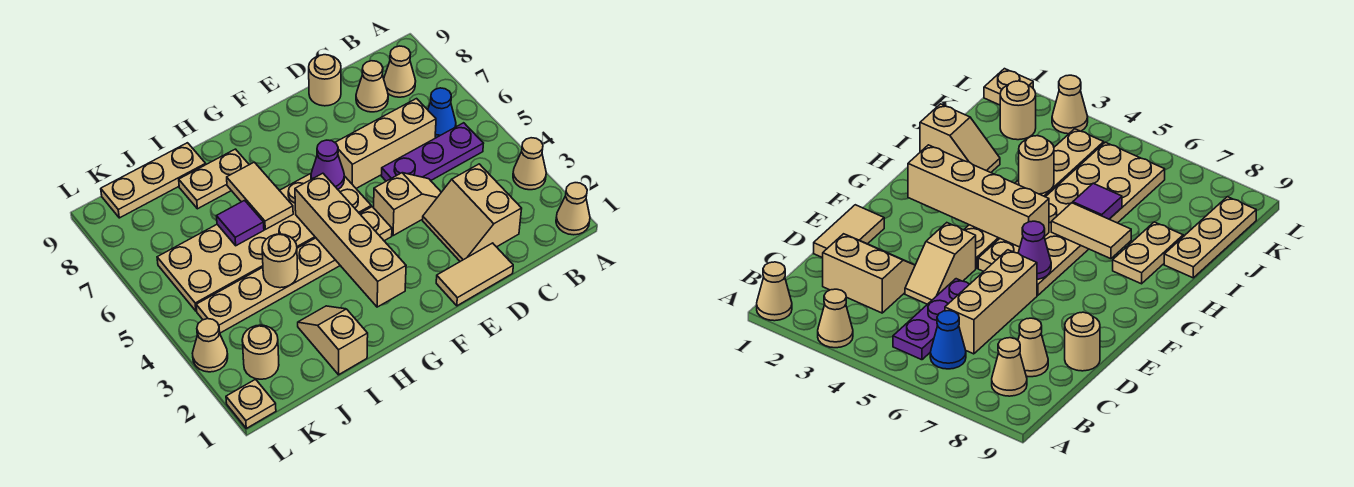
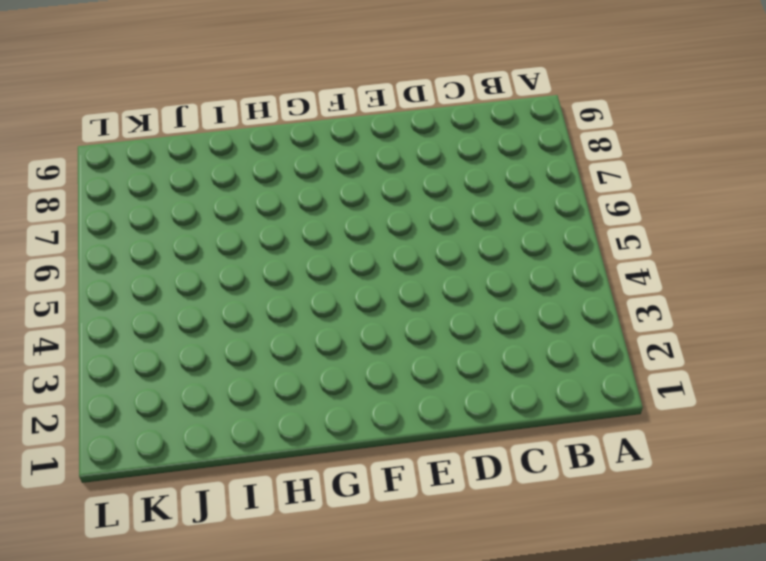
none -> tan cone A1 level 1
none -> tan cone A3 level 1
none -> purple plate B5:D5 level 1

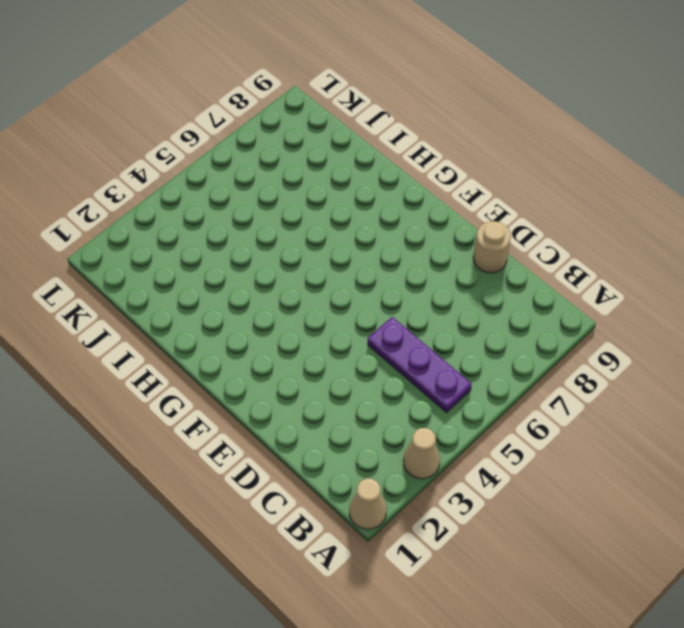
none -> blue cone B6 level 1
none -> tan cone B8 level 1
none -> tan slope C2:D3 level 1 top C

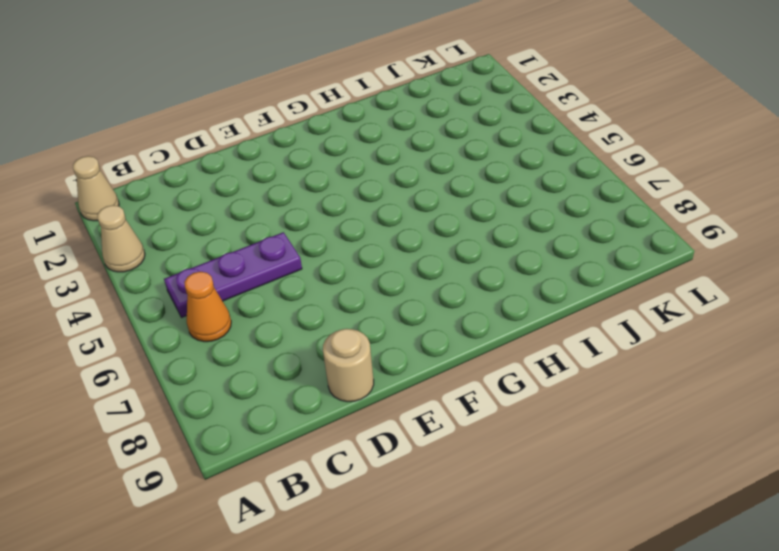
orange cone B6 level 1 -> blue cone B6 level 1
none -> tan cone B8 level 1
none -> tan slope C2:D3 level 1 top C
none -> tan brick C6:E6 level 1

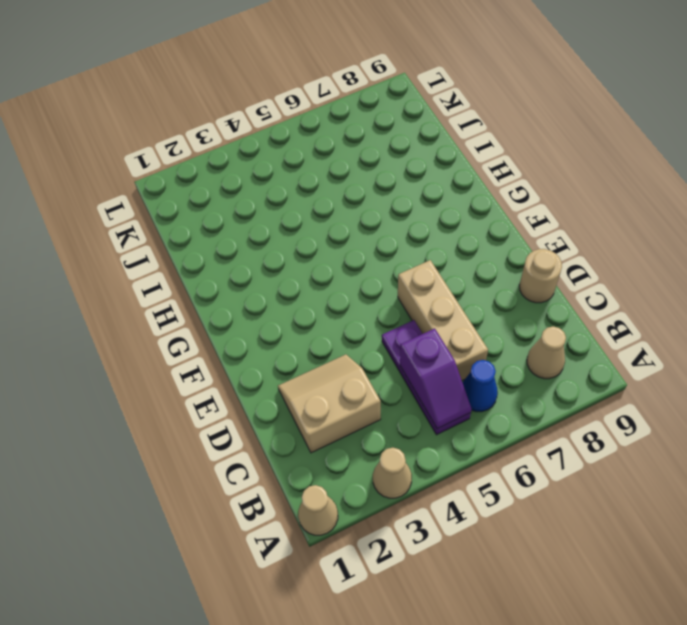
purple slope B5:C5 level 2 top C -> none
none -> tan cone C8 level 1
none -> tan tile D1:E1 level 1
none -> tan slope D4:E4 level 1 top E

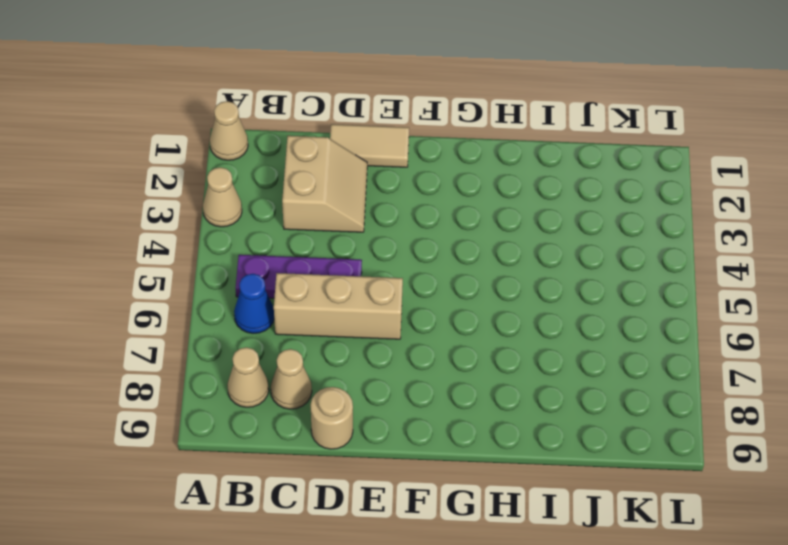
none -> tan slope D4:E4 level 1 top E
none -> tan plate F4:K4 level 1
none -> tan plate F5:K6 level 1

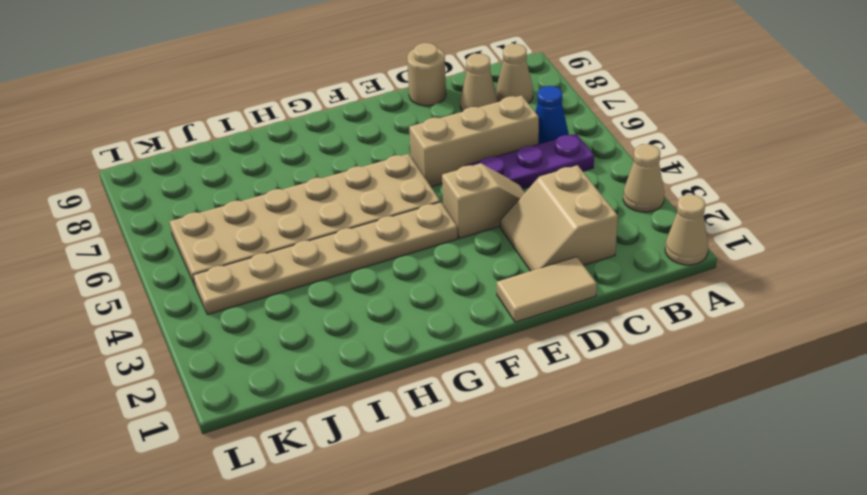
none -> tan plate H8:I8 level 1
none -> tan slope I1:I2 level 1 top 1
none -> tan plate I9:K9 level 1

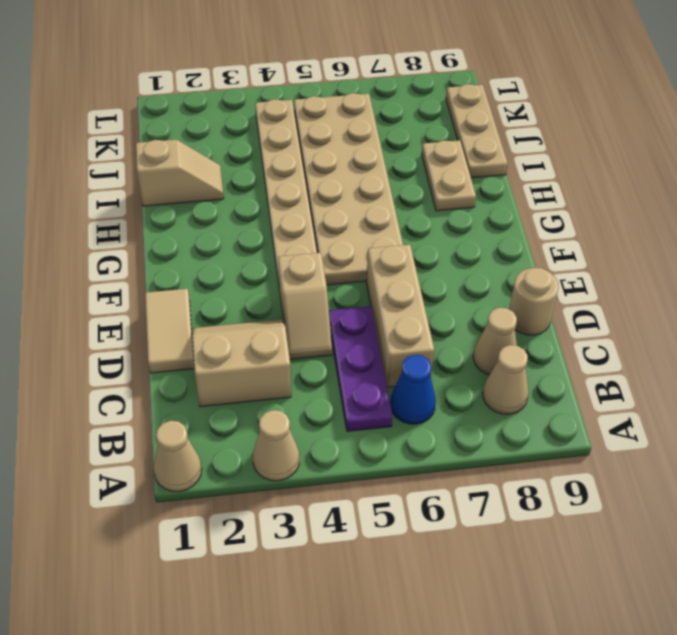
none -> tan round brick K2 level 1
none -> tan plate L1 level 1
none -> tan cone L3 level 1

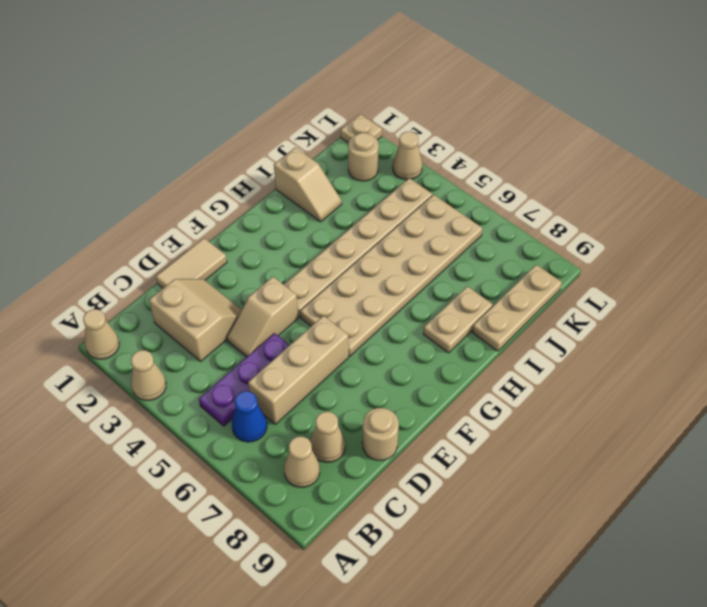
none -> purple cone F6 level 2
none -> tan brick G2:G5 level 2
none -> tan tile H6:H7 level 2

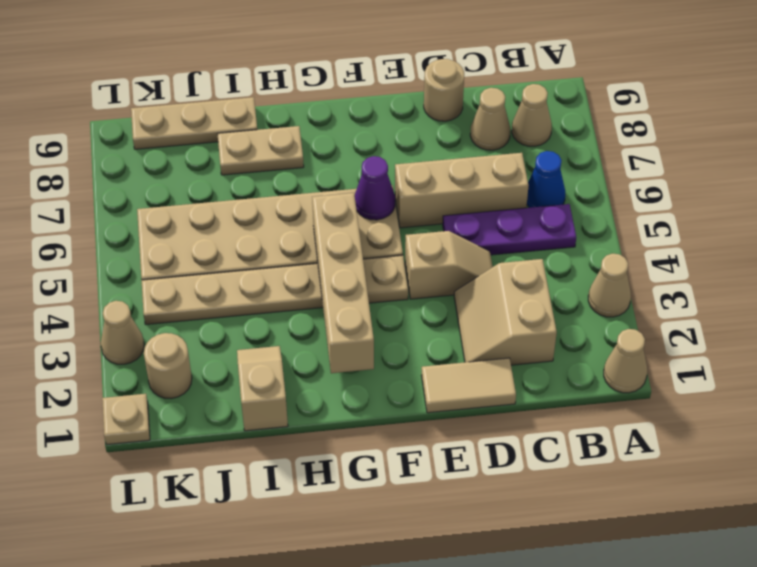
none -> tan tile H6:H7 level 2
none -> tan round brick I4 level 2
none -> purple tile I6 level 2

